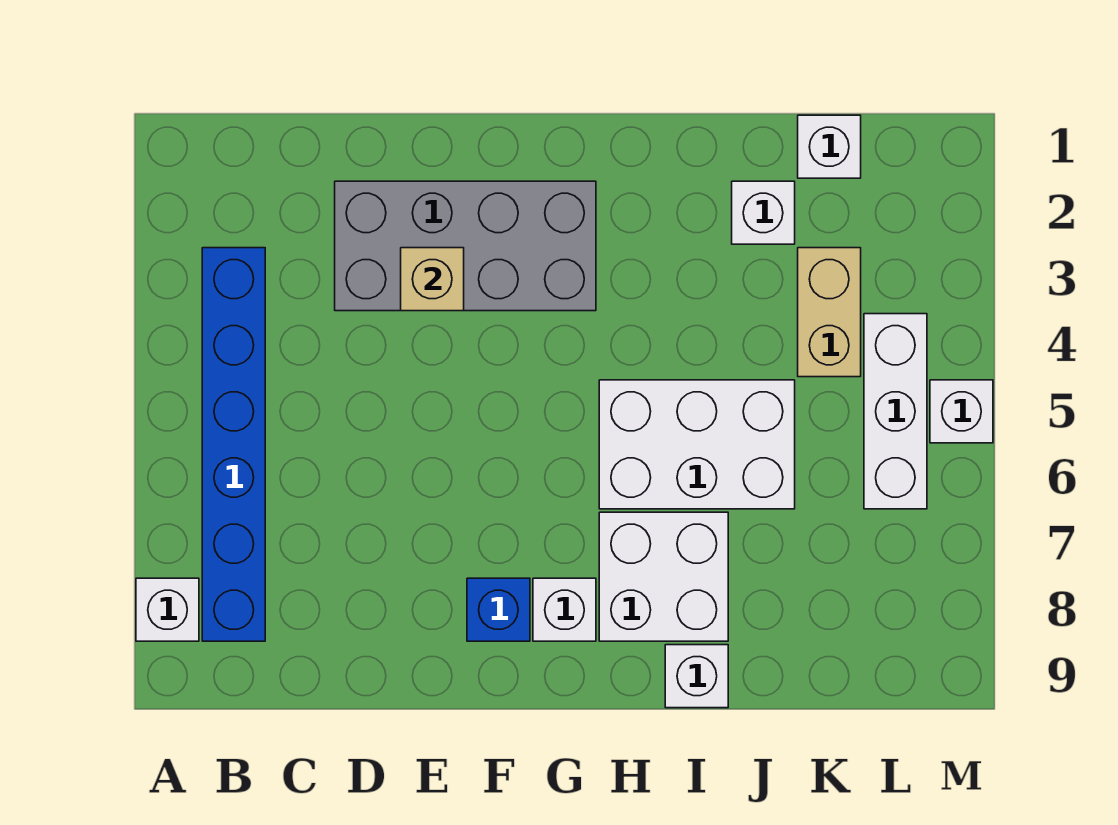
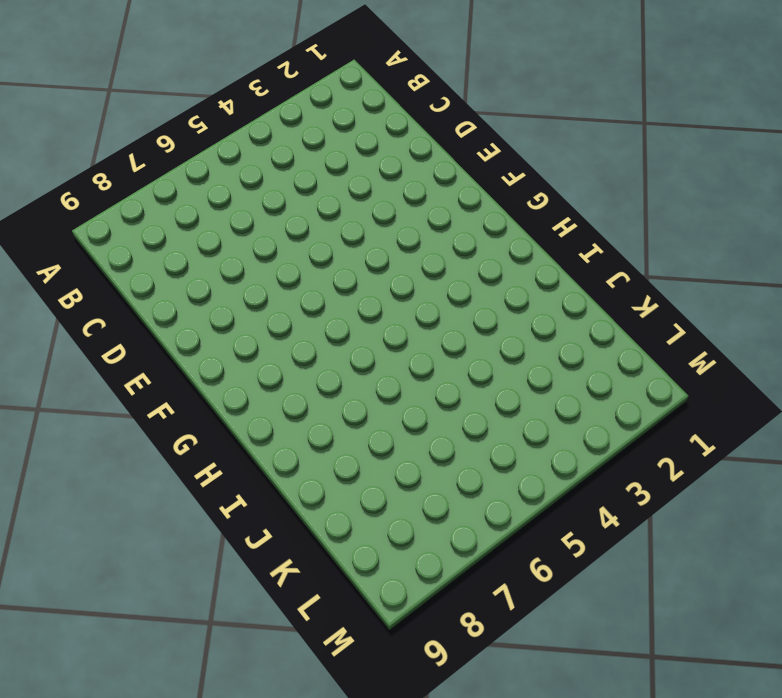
none -> white brick A8 level 1
none -> blue brick B3:B8 level 1
none -> grey brick D2:G3 level 1

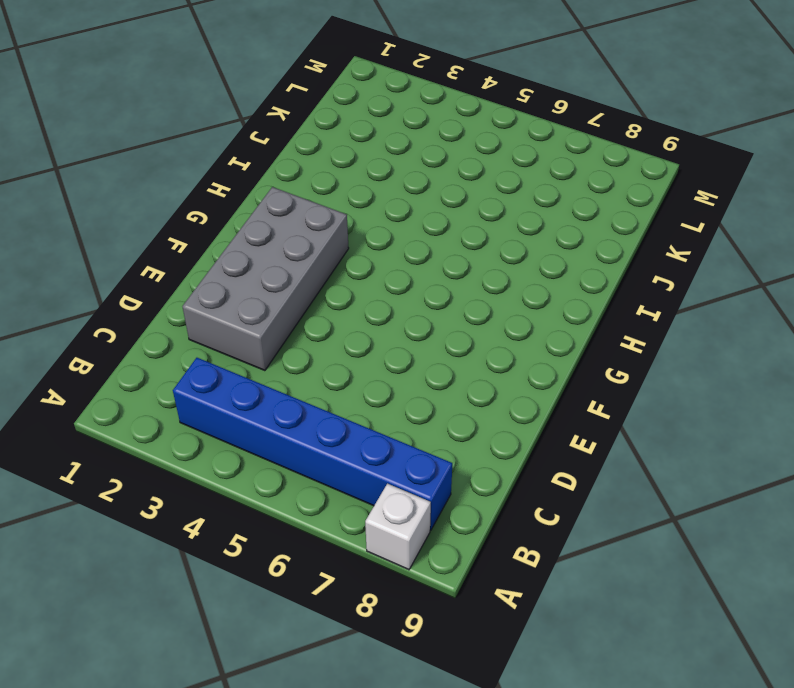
none -> blue brick F8 level 1
none -> white brick G8 level 1
none -> white brick H5:J6 level 1

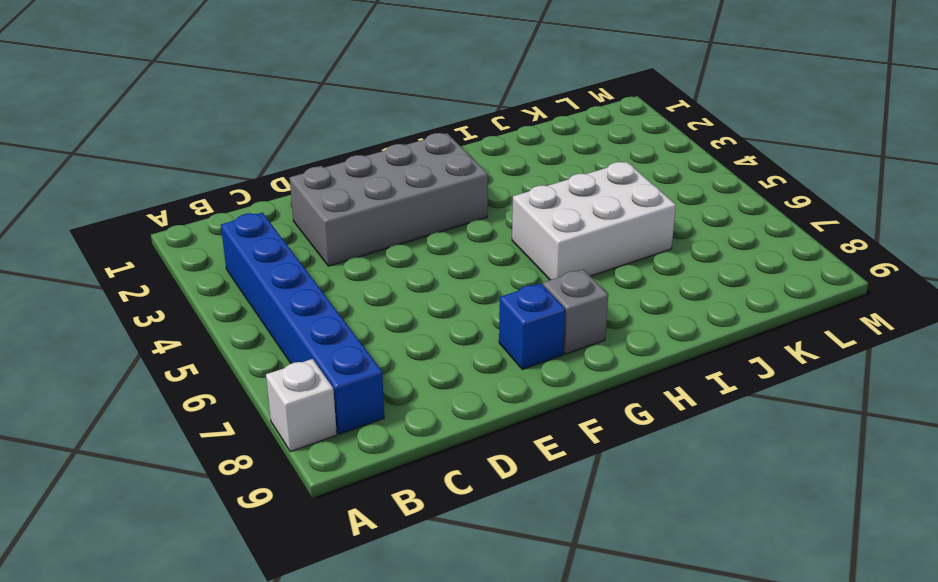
grey brick G8 level 1 -> white brick G8 level 1
none -> white brick H7:I8 level 1
none -> white brick I9 level 1
none -> white brick J2 level 1

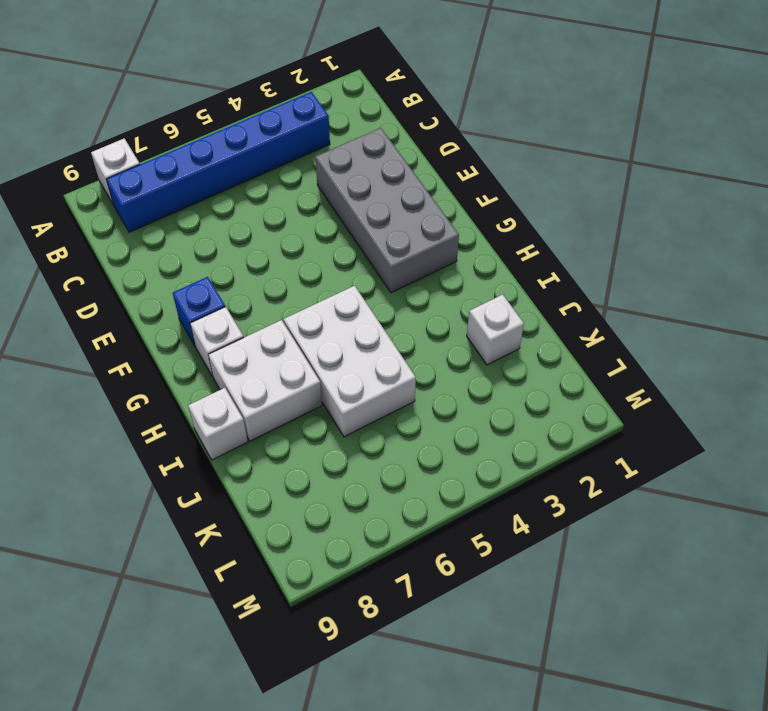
none -> white brick K1 level 1
none -> tan brick K3:K4 level 1
none -> white brick L4:L6 level 1

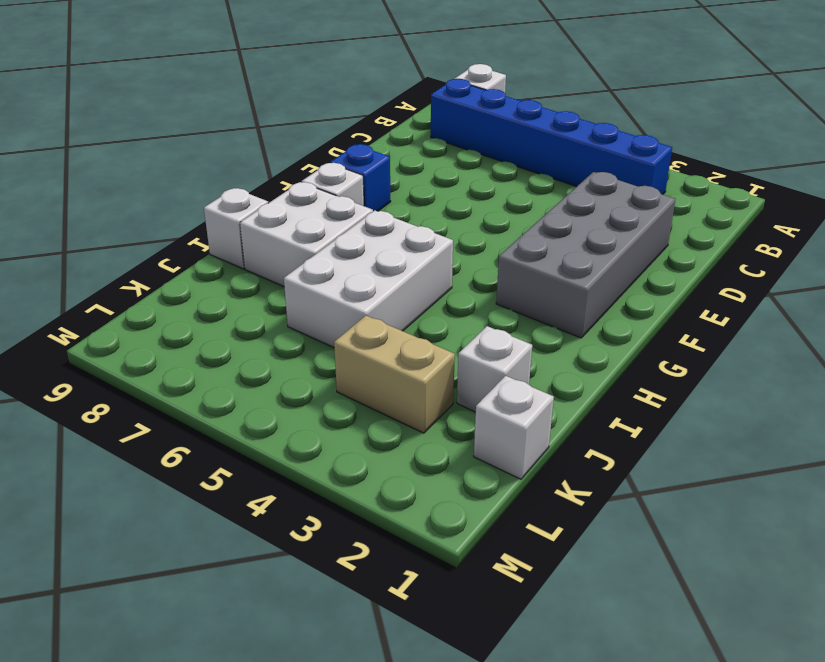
none -> white brick L4:L6 level 1
none -> white brick M5 level 1
none -> tan brick E3 level 2

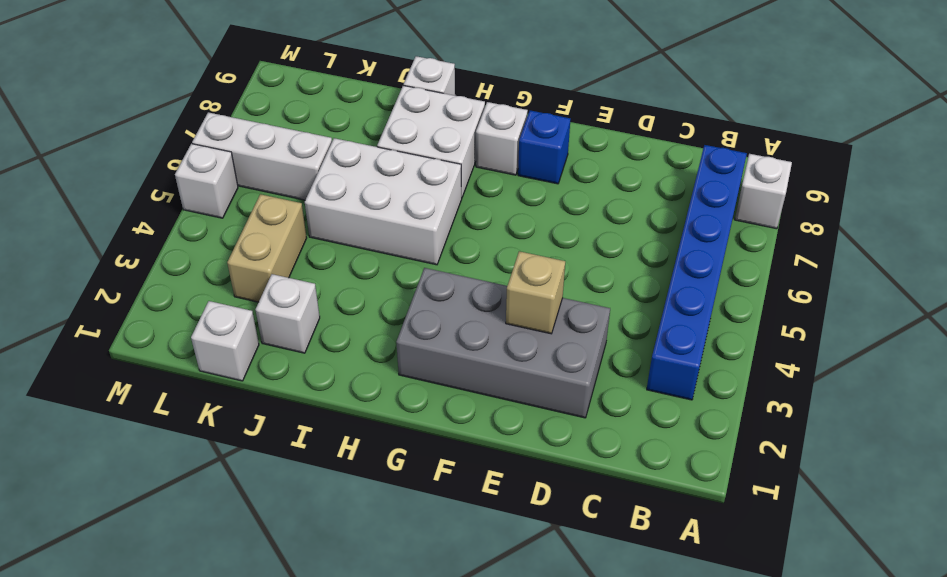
white brick K6:M6 level 1 -> white brick L4:L6 level 1

